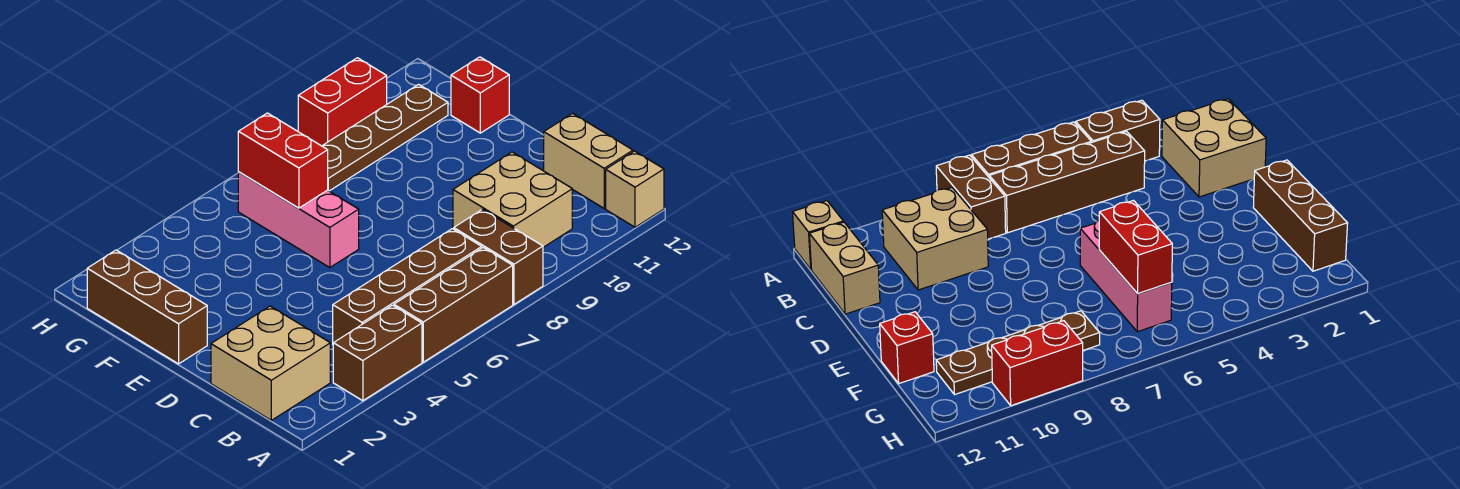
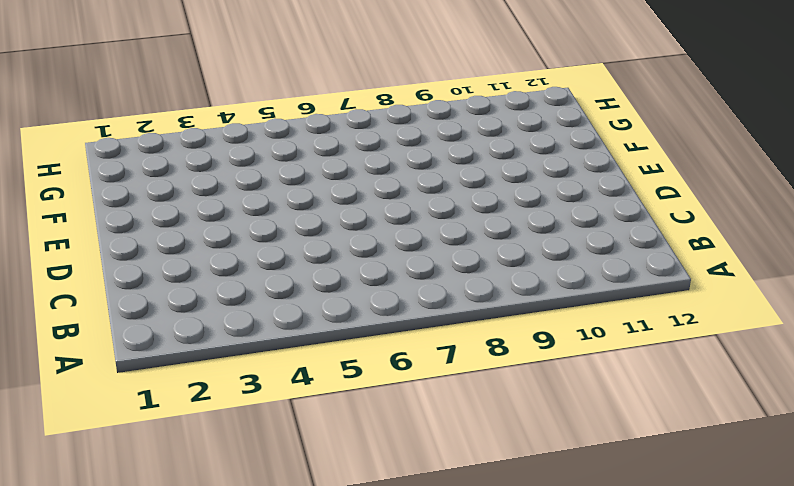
none -> brown brick A3:A4 level 1
none -> brown brick A5:A7 level 1
none -> brown brick A8:B8 level 1

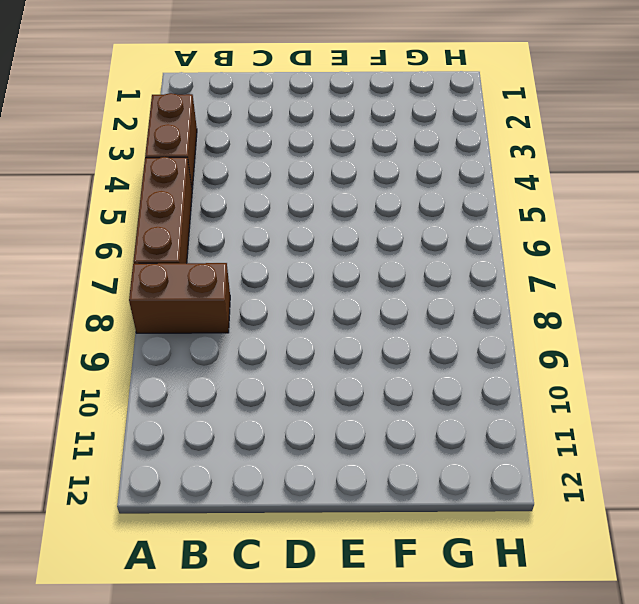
none -> tan brick A12 level 1
none -> tan brick B1:C2 level 1
none -> brown brick B4:B7 level 1

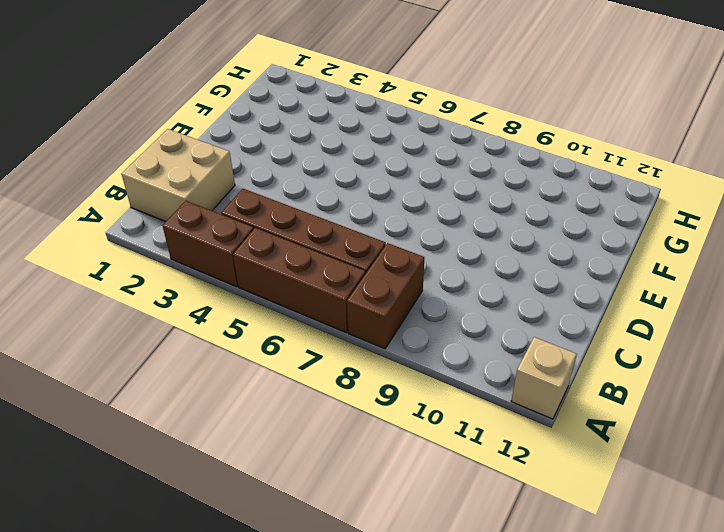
none -> tan brick B9:C10 level 1
none -> tan brick B12:C12 level 1
none -> brown brick E1:G1 level 1

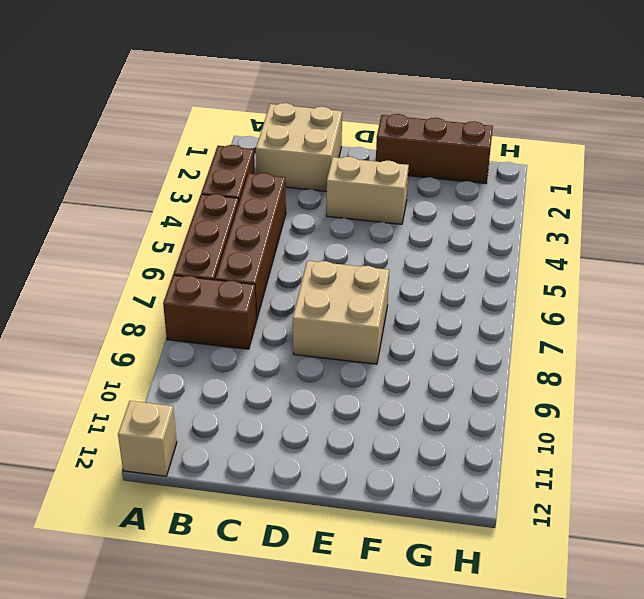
tan brick D3:E3 level 1 -> tan brick B12:C12 level 1
tan brick D7:E8 level 1 -> tan brick B9:C10 level 1
none -> pink brick E6:G6 level 1
none -> red brick F12 level 1
none -> brown plate G8:G11 level 1

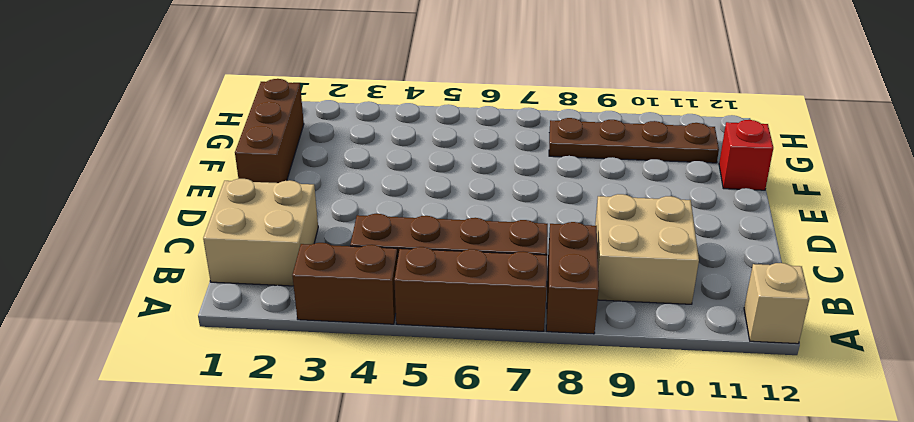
none -> tan brick B12:C12 level 1
none -> pink brick E6:G6 level 1
none -> red brick H9:H10 level 1

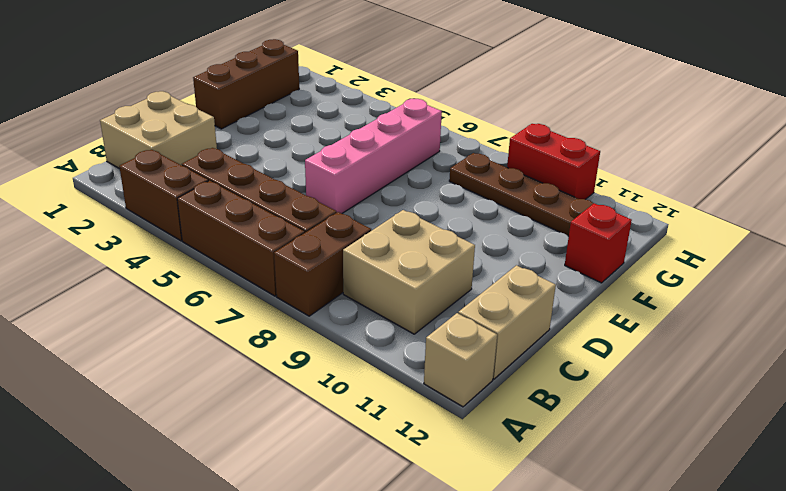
pink brick D6:G6 level 1 -> pink brick E6:G6 level 1
none -> red brick F6:G6 level 2

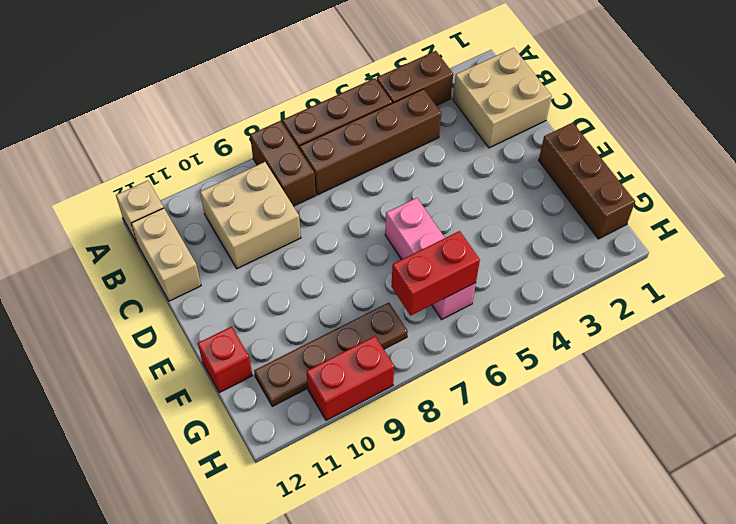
red brick G6:G7 level 2 -> red brick F6:G6 level 2

